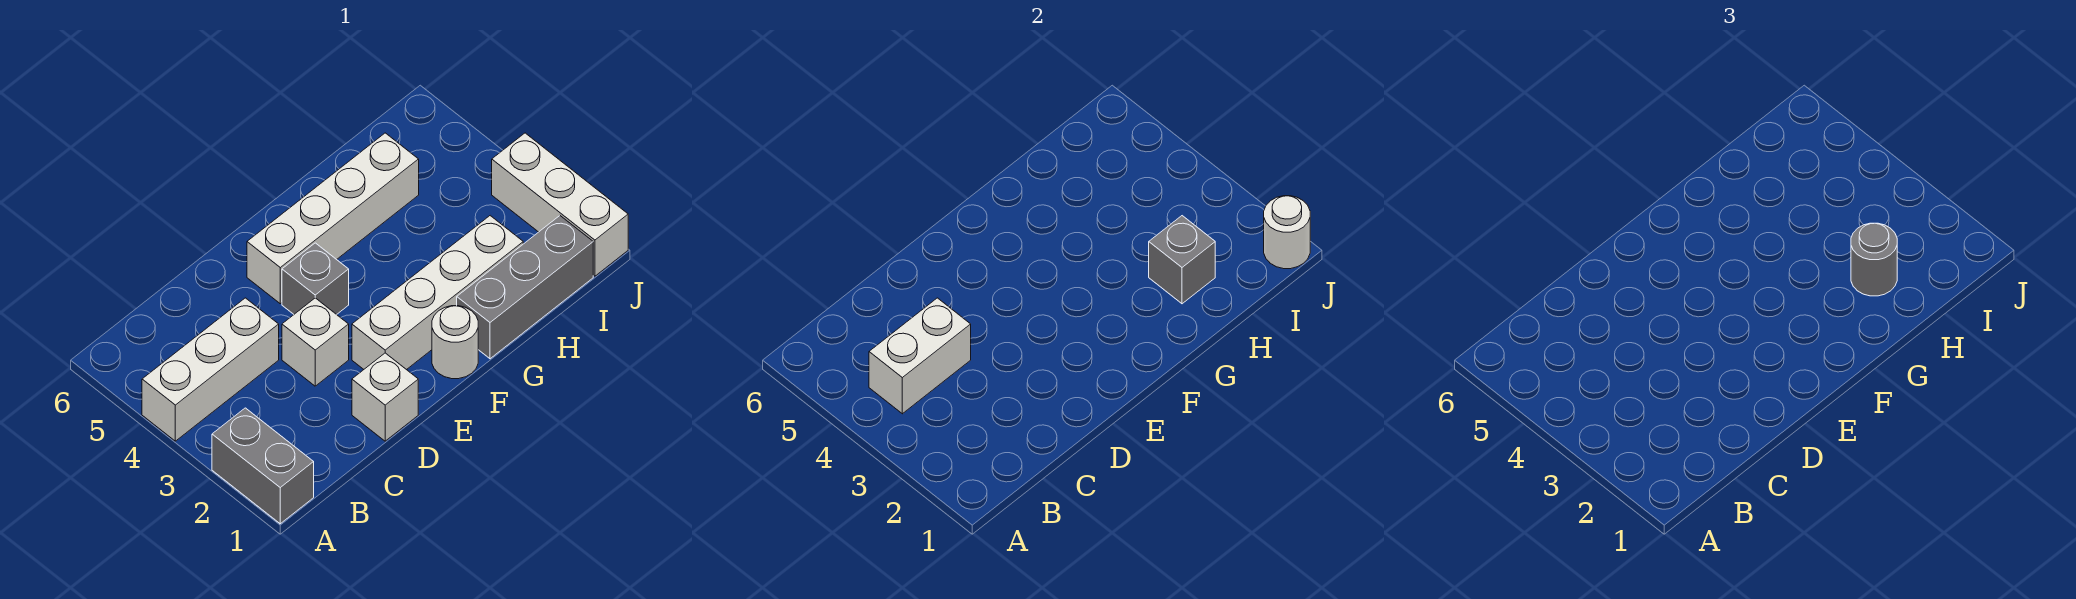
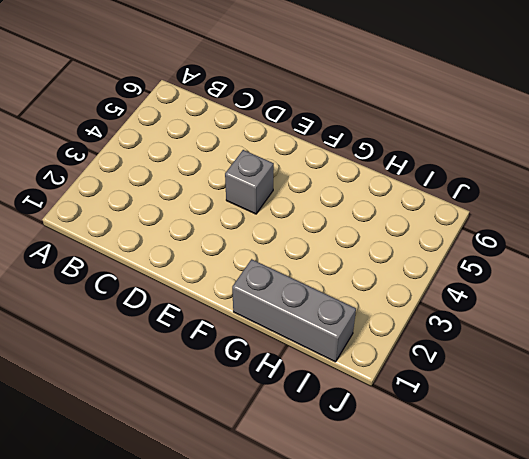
none -> grey brick A1:A2 level 1
none -> white brick A4:C4 level 1
none -> white brick D1 level 1

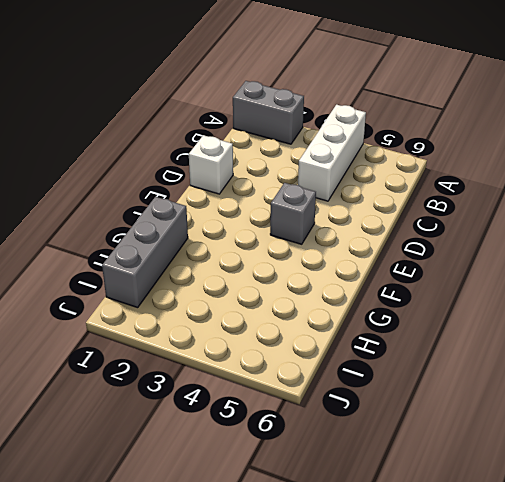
none -> white brick D3 level 1
none -> white brick E2:H2 level 1
none -> white brick E5:H5 level 1

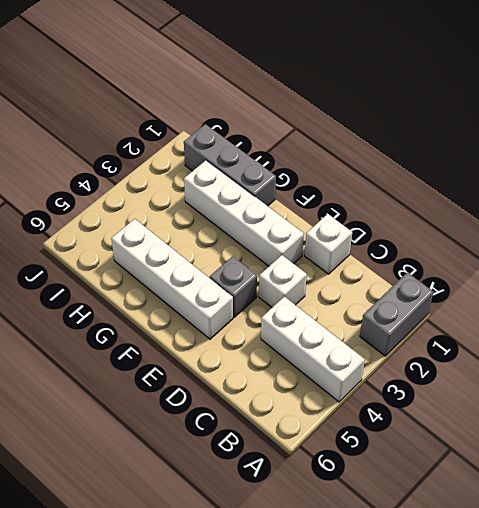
none -> white round brick F1 level 1
none -> white brick J1:J3 level 1
none -> white brick B4:C4 level 2

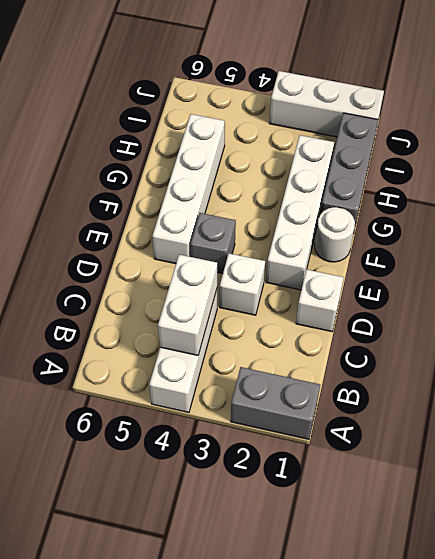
none -> grey brick H2 level 2
none -> white round brick J1 level 2
none -> grey round brick H2 level 3

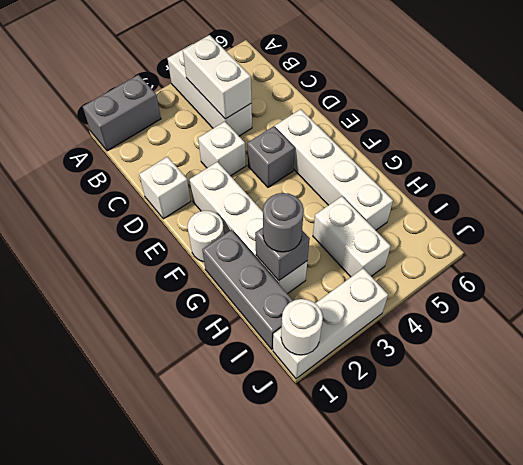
white brick H4:I4 level 1 -> none

